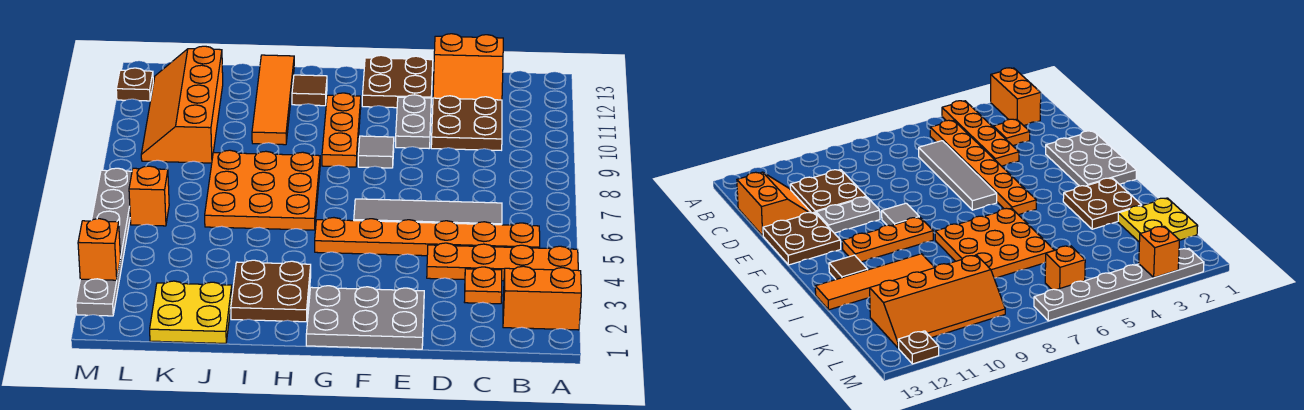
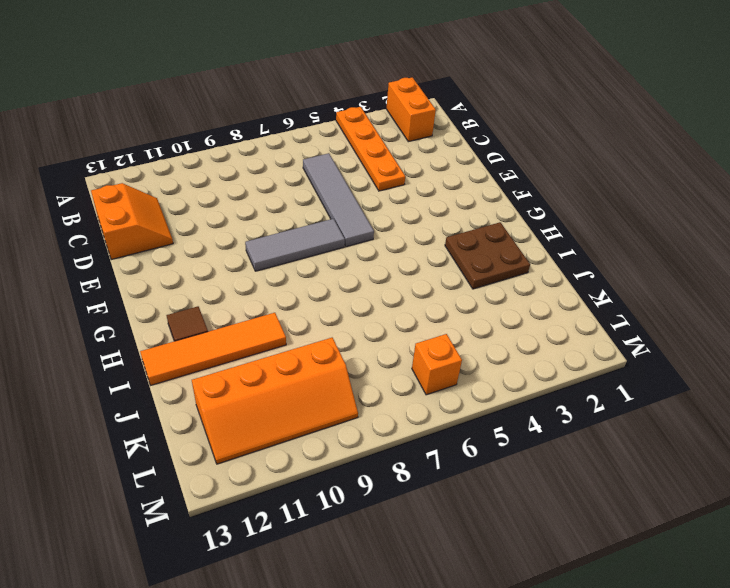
grey tile F7:F9 level 1 -> grey tile F9 level 1
none -> orange plate B5:G5 level 1
none -> orange plate C3 level 1
none -> brown plate C10:D11 level 1

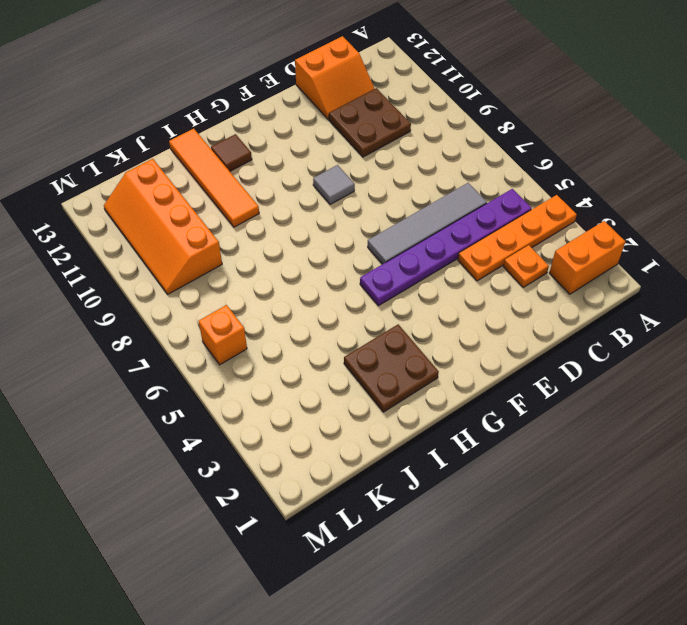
purple plate B5:G5 level 1 -> orange plate B5:G5 level 1
none -> grey plate E1:G2 level 1
none -> grey plate E10:E11 level 1
none -> brown plate E12:F13 level 1

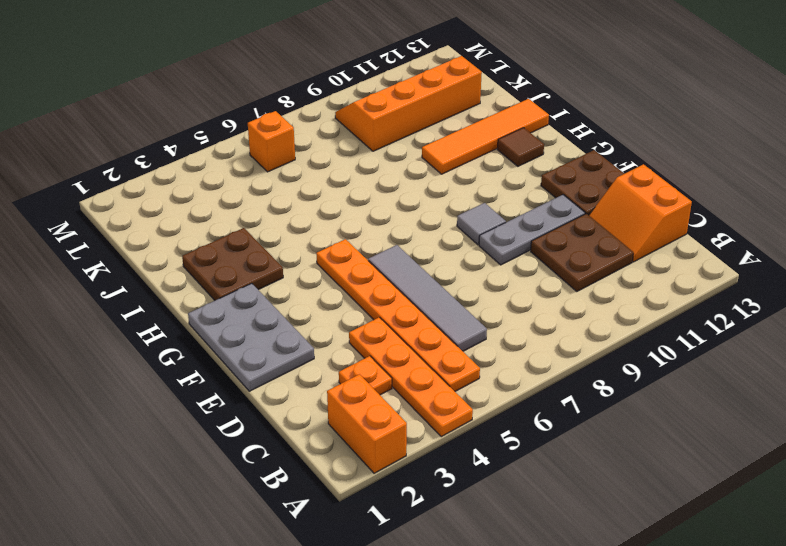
grey plate E9:E11 level 1 -> grey plate E10:E11 level 1
none -> orange plate G9:G11 level 1
none -> orange plate H6:J8 level 1
none -> yellow plate J1:K2 level 1

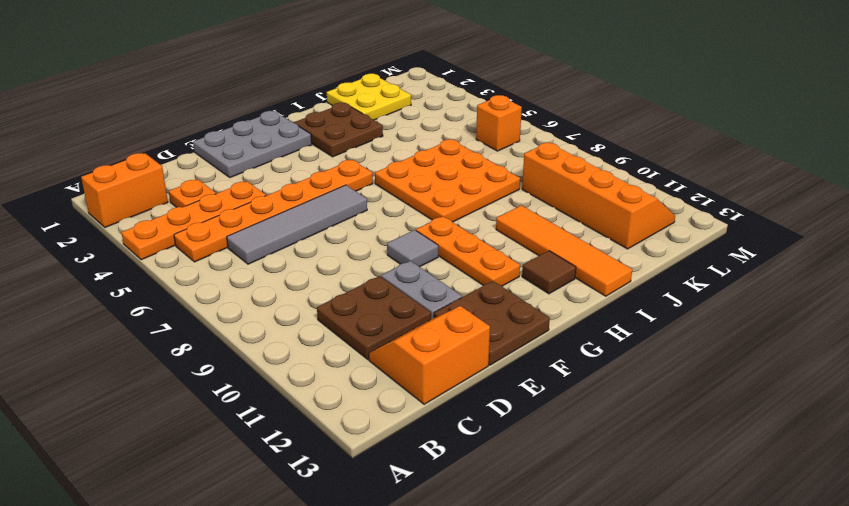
none -> grey plate M2:M7 level 1
none -> brown plate M12 level 1
none -> orange brick M3 level 2

